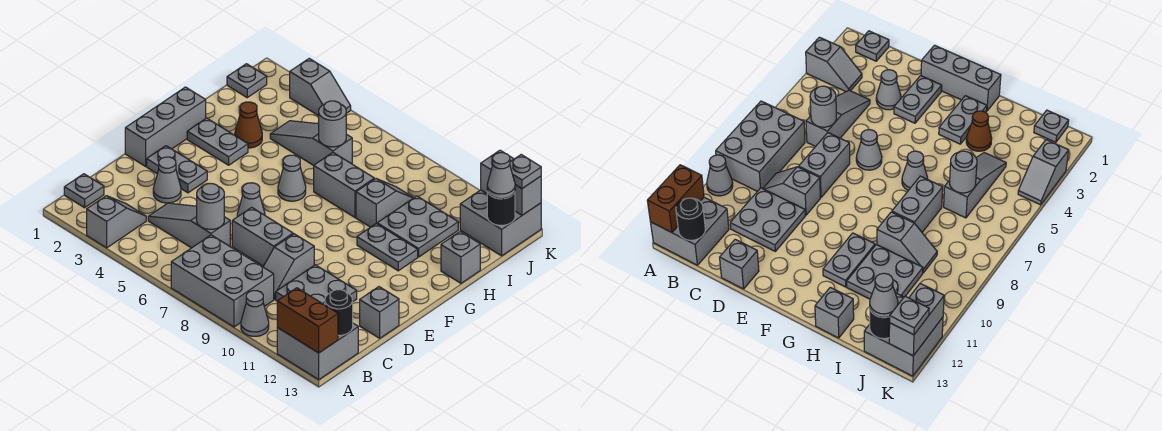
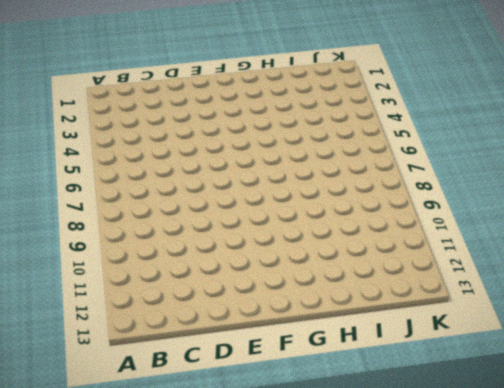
none -> grey slope A3:B3 level 1 top A
none -> grey brick A7:B9 level 1
none -> grey cone A10 level 1
none -> grey brick A12:B13 level 1

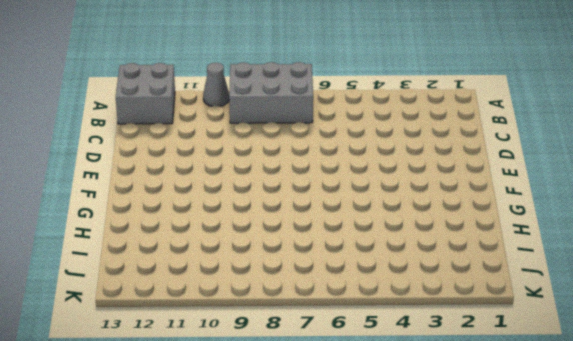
none -> grey slope A3:B3 level 1 top A
none -> grey plate B1 level 1
none -> grey slope C4:C6 level 1 top 6
none -> grey slope C9:D9 level 1 top D

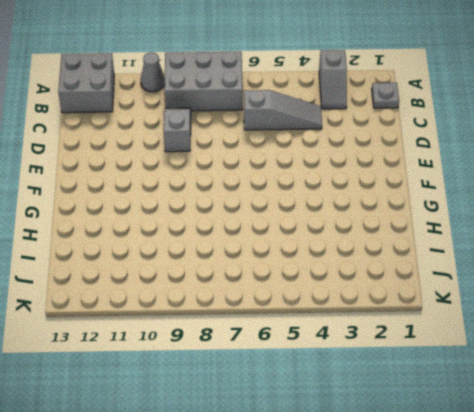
none -> grey plate C10:D11 level 1
none -> grey cone D3 level 1
none -> grey brick D7:D8 level 1
none -> grey brick D13 level 1

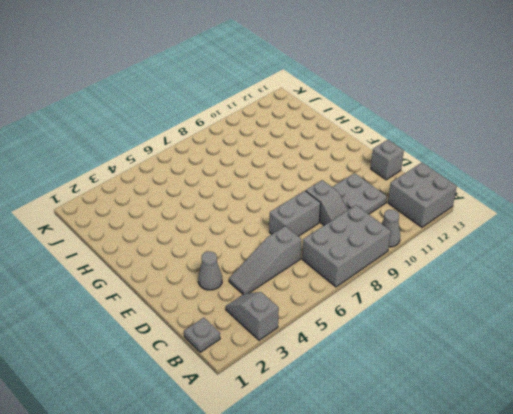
none -> grey brick E1:G1 level 1
none -> grey plate E2:E3 level 1
none -> grey cone E6 level 1
none -> grey plate G2:G3 level 1

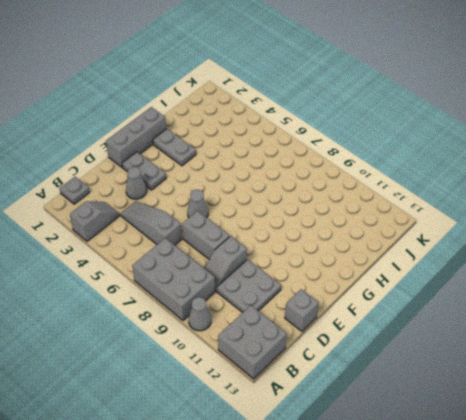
none -> grey cone G6 level 1
none -> grey plate G10:G11 level 1
none -> brown cone H3 level 1
none -> grey brick H7:H8 level 1

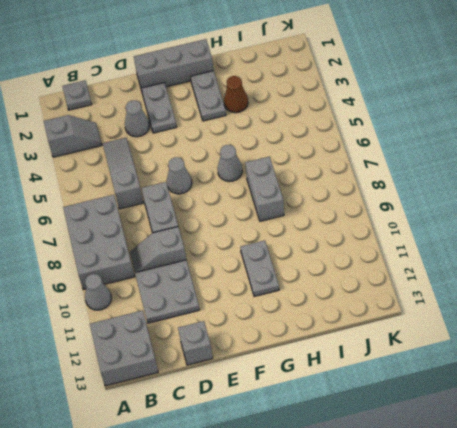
none -> grey slope H9:I9 level 1 top H
none -> grey plate H10:I11 level 1
none -> grey brick H13 level 1
none -> grey slope I4:I6 level 1 top 6

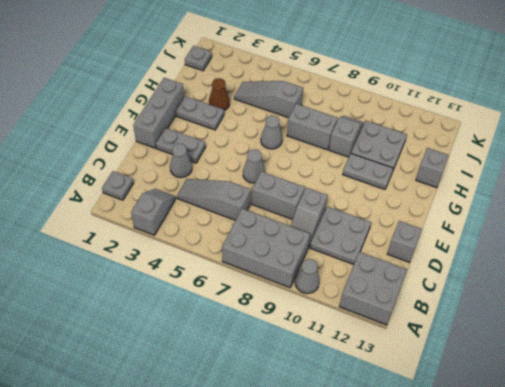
none -> grey brick J12:K13 level 1
none -> grey slope K3:K4 level 1 top 3
none -> brown brick A12:A13 level 2
none -> black round brick B13 level 2

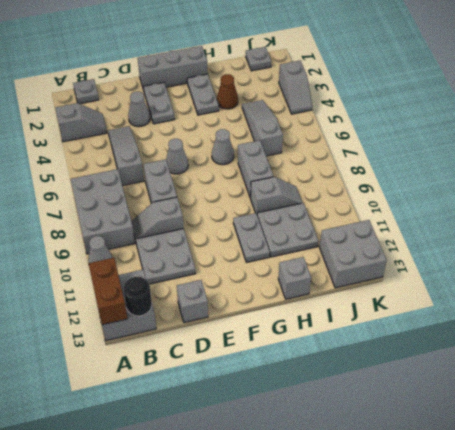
none -> grey round brick C6 level 2
none -> grey round brick I6 level 2
none -> black round brick J13 level 2
none -> grey brick K12:K13 level 2

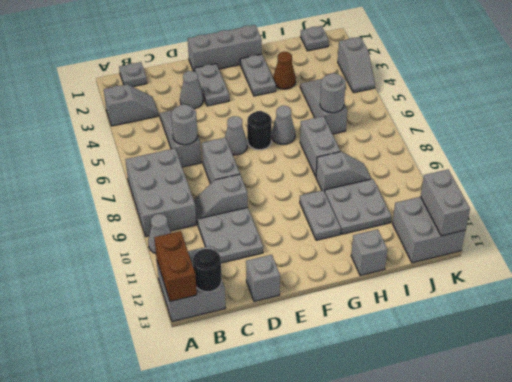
black round brick F6 level 1 -> black round brick J13 level 2
none -> grey cone J13 level 3
none -> grey plate K13 level 3

